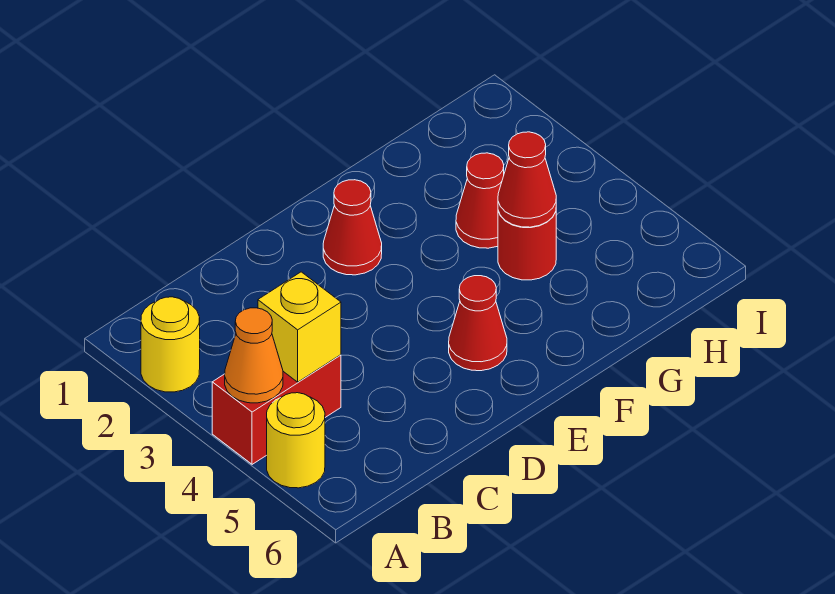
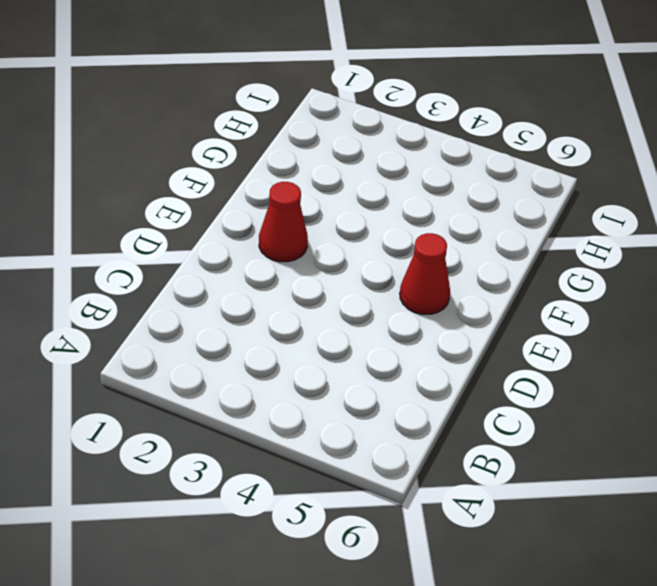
none -> yellow round brick A2 level 1
none -> red brick A4:B4 level 1

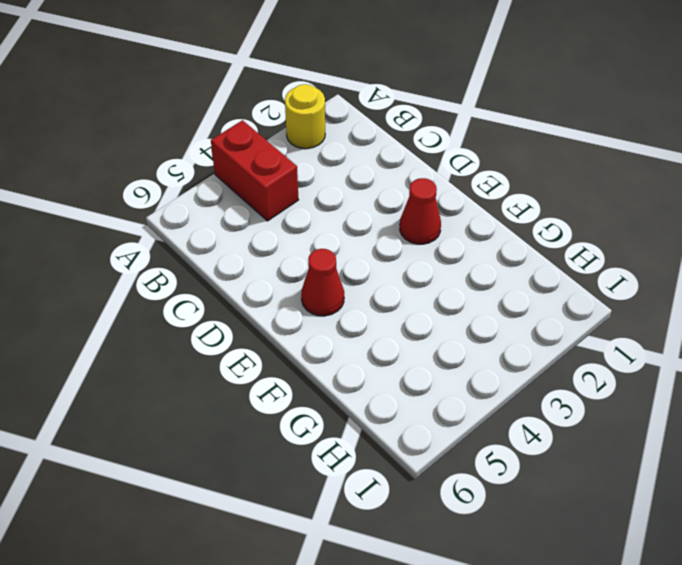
none -> yellow round brick A5 level 1
none -> red cone G3 level 1

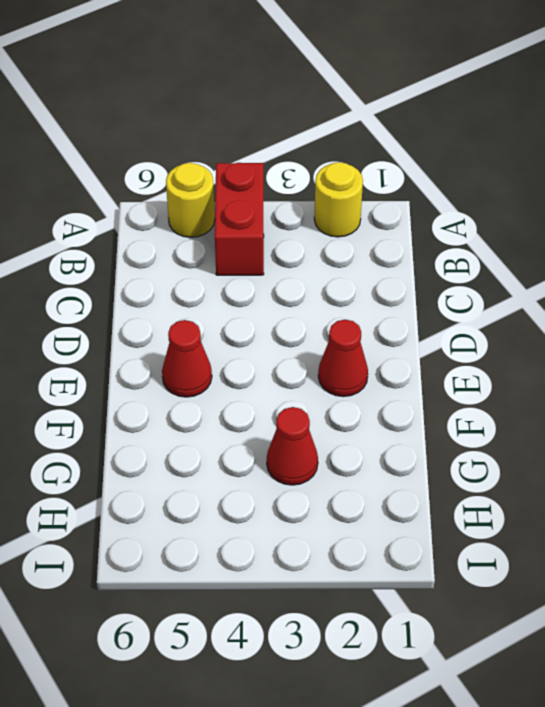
none -> red round brick G4 level 1
none -> orange cone A4 level 2

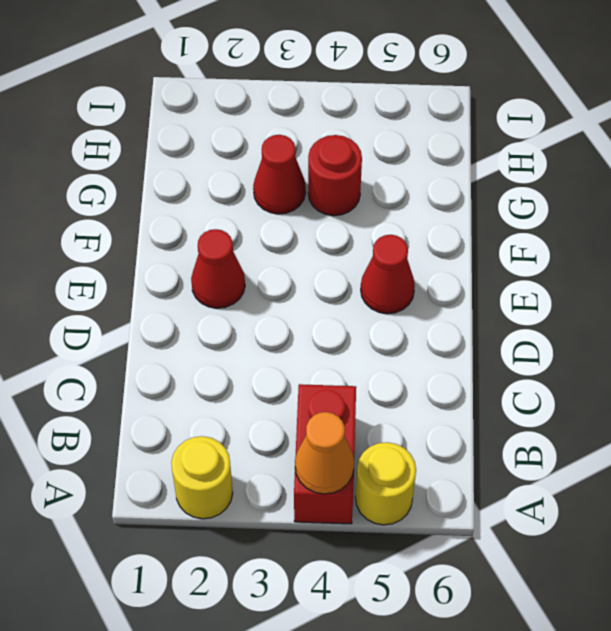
none -> yellow brick B4 level 2
none -> red cone G4 level 2

